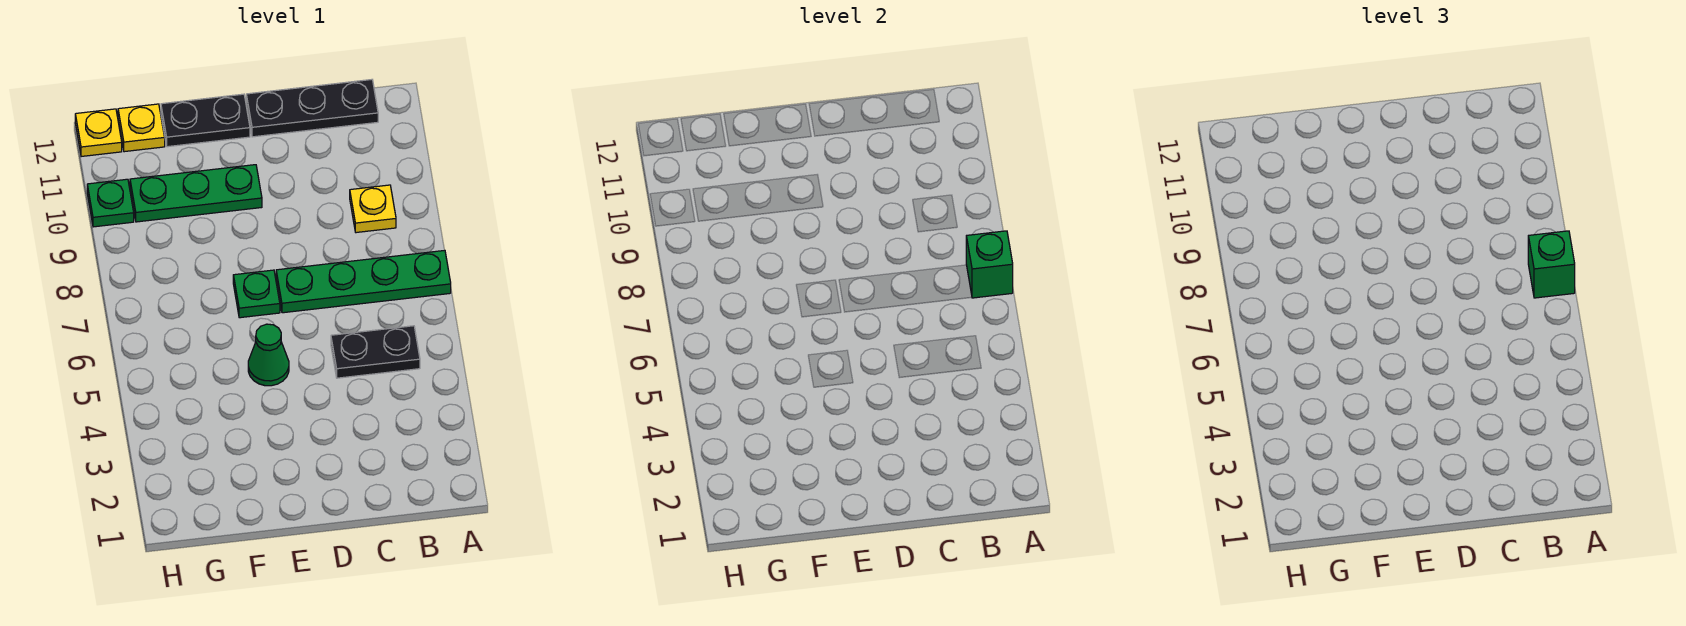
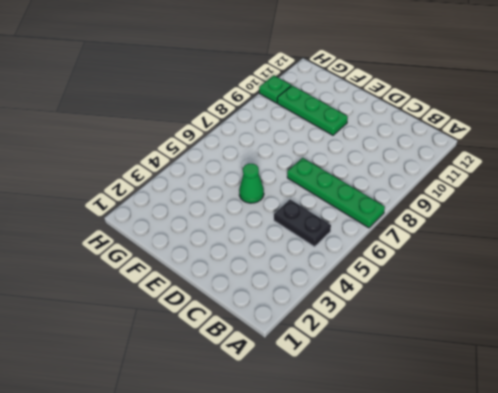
none -> yellow plate B9 level 1
none -> black plate B12:D12 level 1
none -> green plate E7 level 1

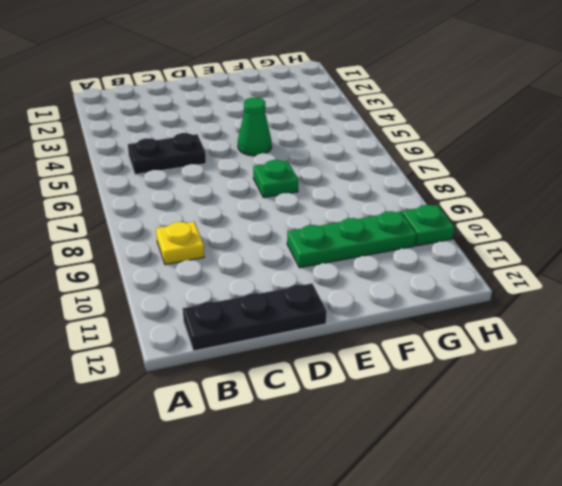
none -> green plate A7:D7 level 1
none -> black plate E12:F12 level 1
none -> yellow plate G12 level 1

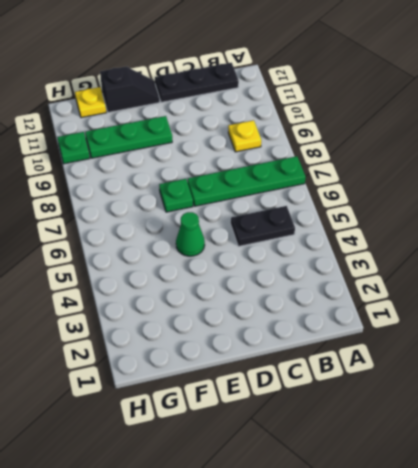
black slope E12:F12 level 1 top F -> black plate E12:F12 level 1
none -> yellow plate H12 level 1
none -> green brick A7 level 2
none -> green brick A7 level 3

